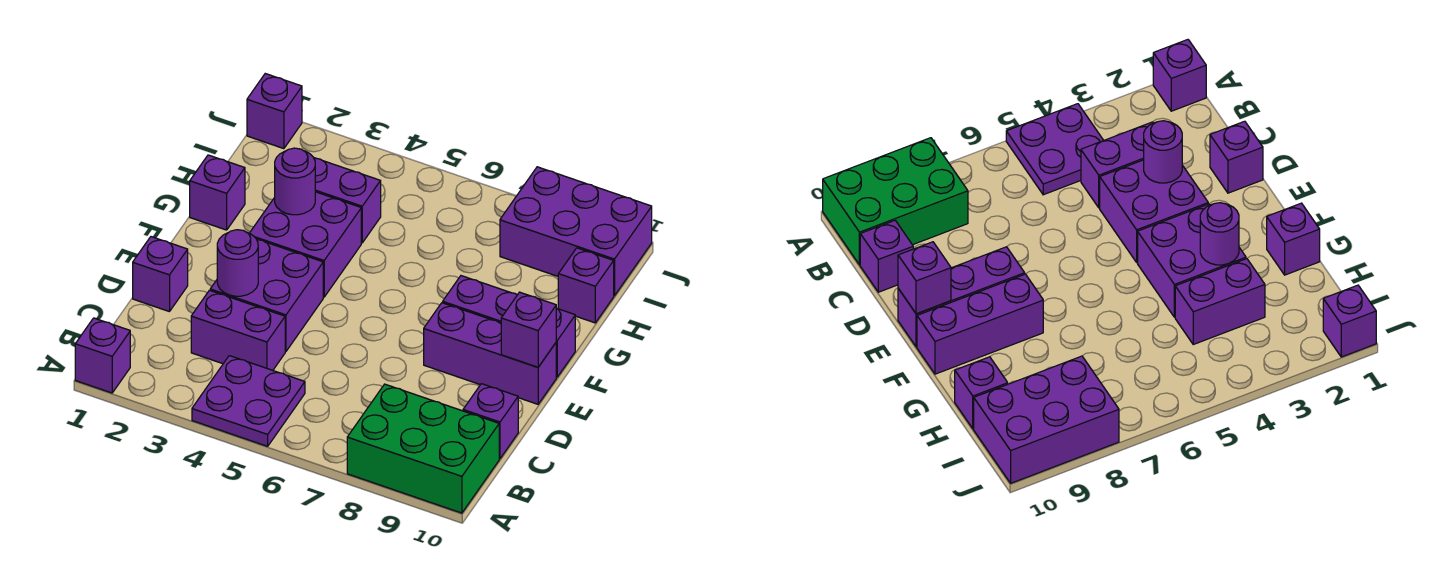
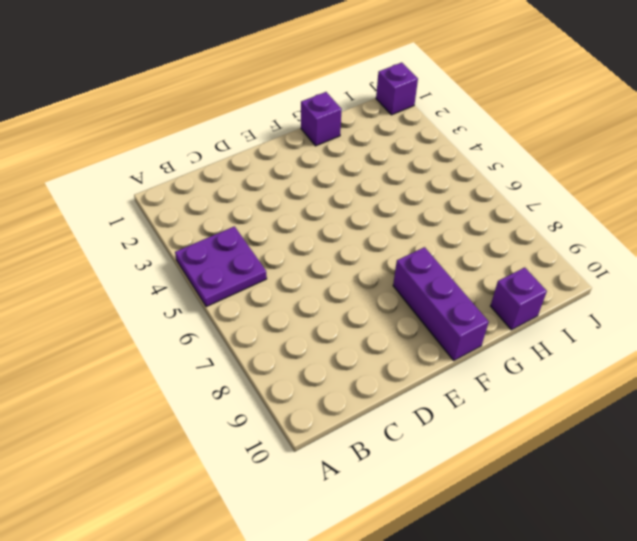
none -> purple brick A1 level 1
none -> green brick A8:B10 level 1
none -> purple brick C3:C4 level 1

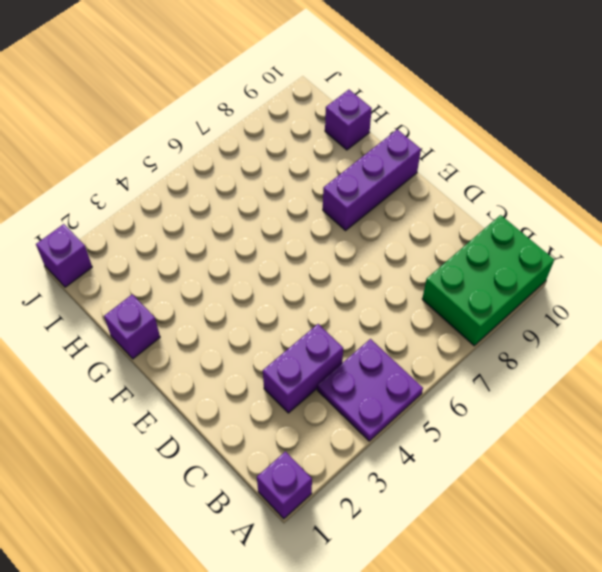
none -> purple brick C10 level 1
none -> purple brick D1 level 1
none -> purple brick D3:E4 level 1

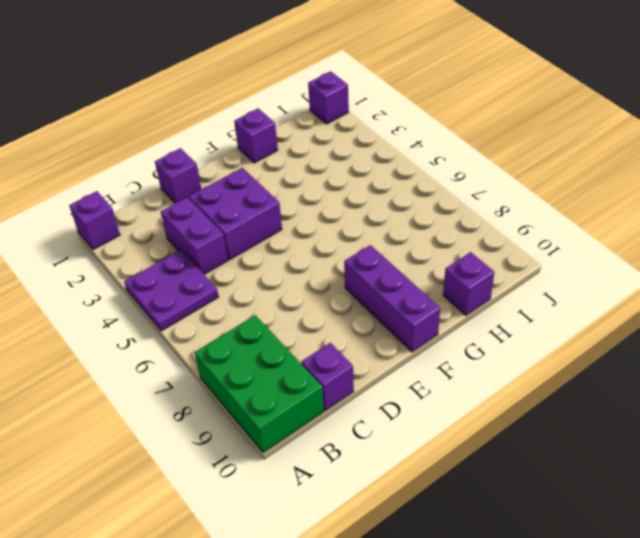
none -> purple brick E8:E10 level 1
none -> purple brick F3:G4 level 1
none -> purple brick H3:H4 level 1

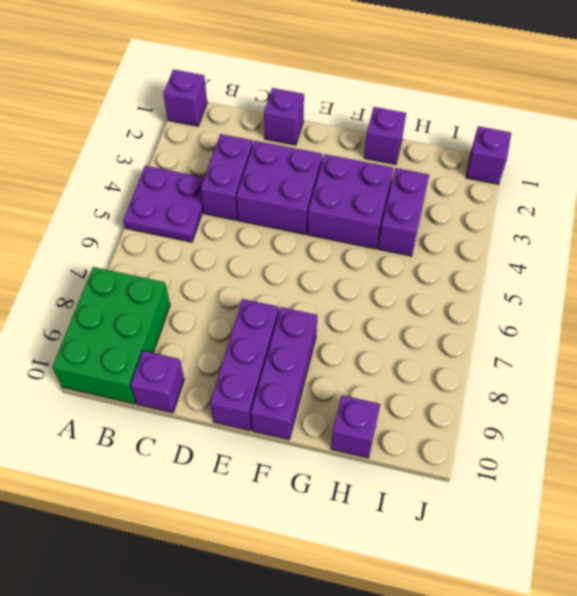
none -> purple brick I8:J10 level 1
none -> purple round brick D3 level 2
none -> purple brick E10 level 2

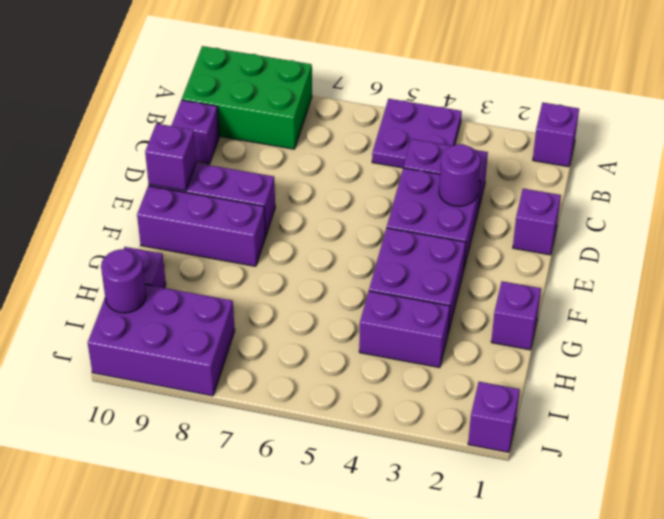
purple round brick I10 level 2 -> purple round brick G3 level 2

